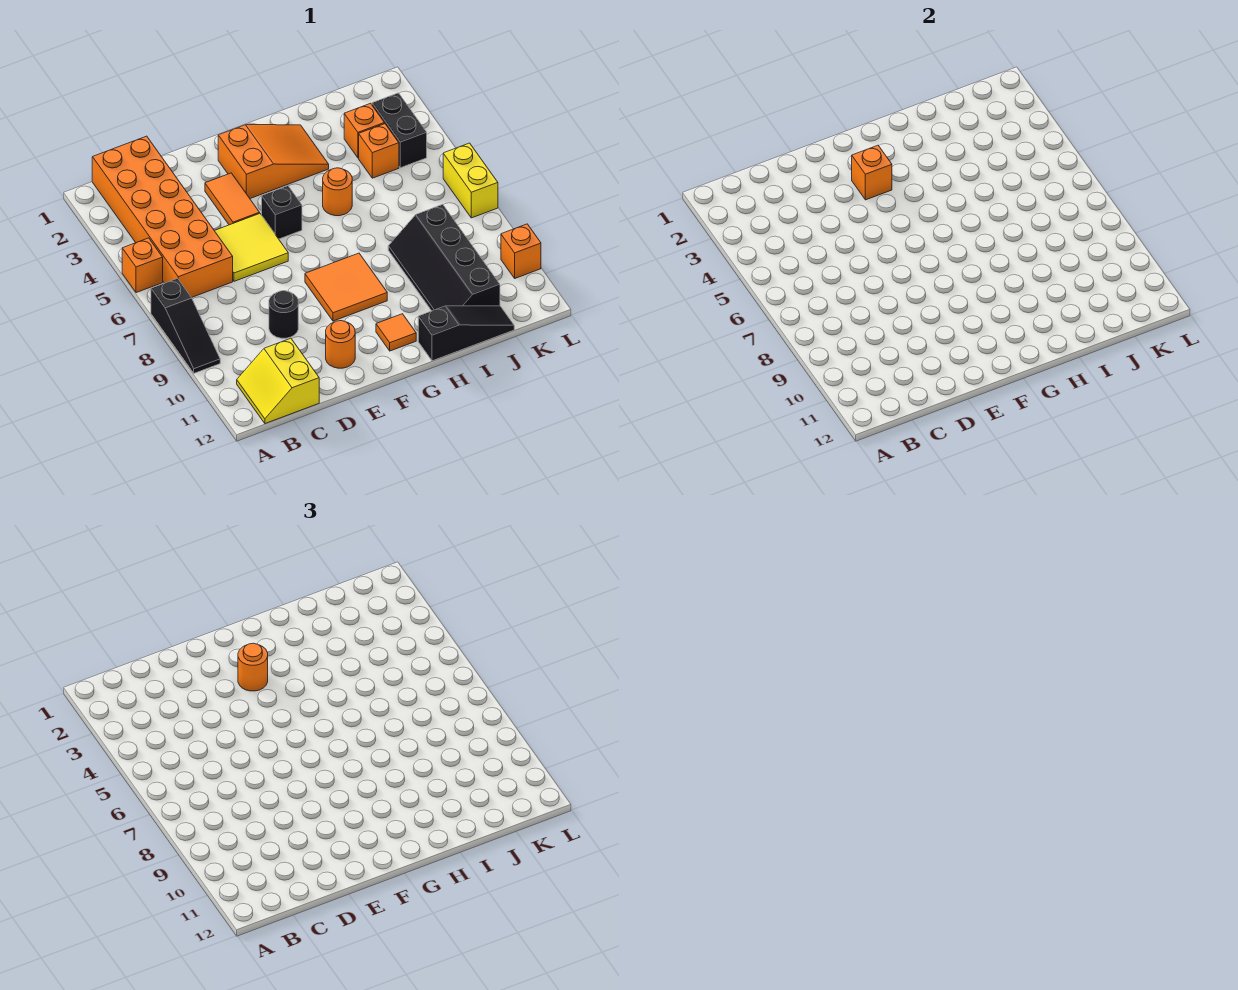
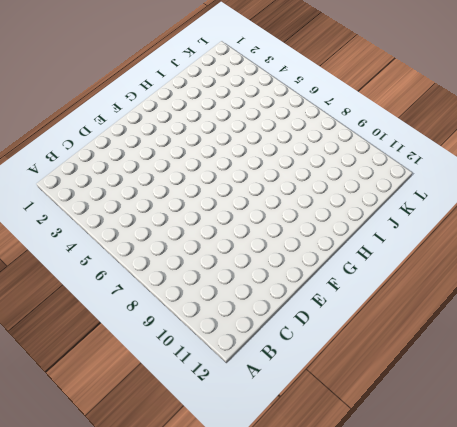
none -> orange brick A5 level 1
none -> black slope A7:A9 level 1 top 7
none -> orange brick B1:C6 level 1

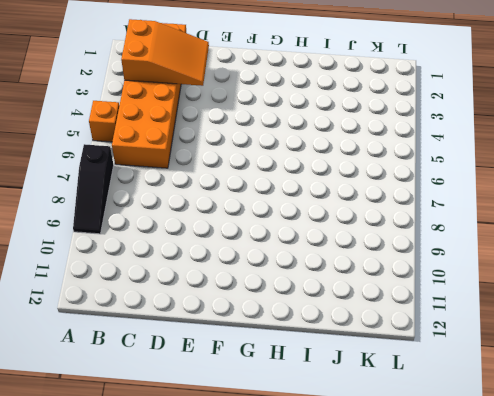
orange slope B2:D3 level 2 top B -> orange slope F2:H3 level 1 top F
none -> yellow slope B11:C12 level 1 top C
none -> yellow tile D5:E6 level 1
none -> black round brick D9 level 1

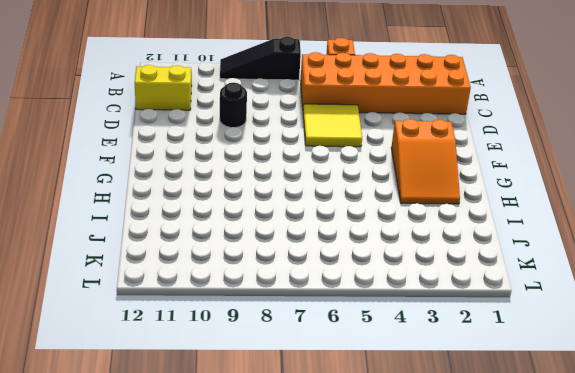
none -> orange tile E3:E4 level 1
none -> orange round brick E11 level 1
none -> black brick F5 level 1

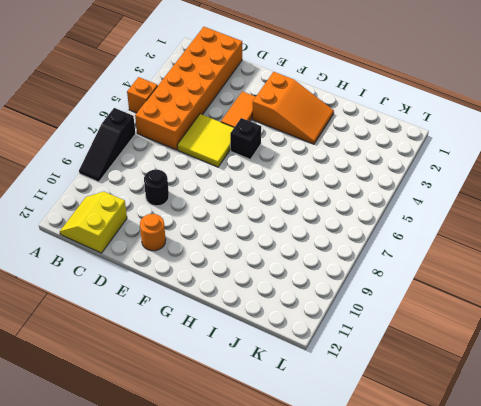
none -> orange tile F8:G9 level 1
none -> orange tile G11 level 1
none -> orange round brick H5 level 1

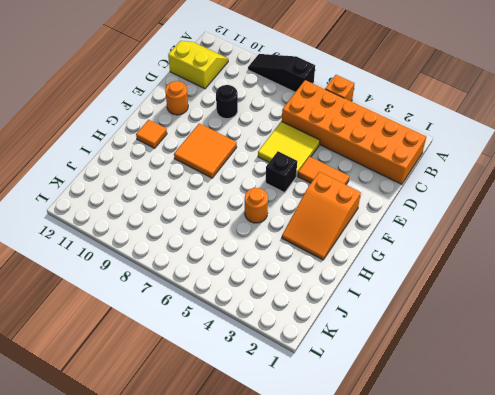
none -> black slope H12:J12 level 1 top H
none -> black slope I8:J11 level 1 top J
none -> orange brick J3 level 1

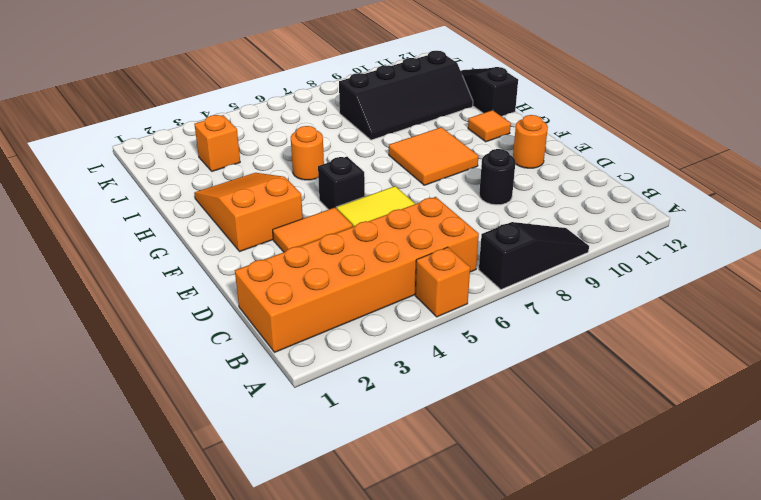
none -> yellow slope B11:C12 level 1 top C
none -> orange brick J4 level 1
none -> black brick K3:K4 level 1

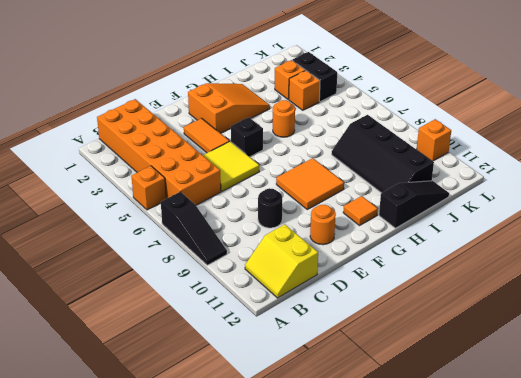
none -> yellow brick L6:L7 level 1
none -> orange brick F3 level 2
none -> orange round brick F3 level 3

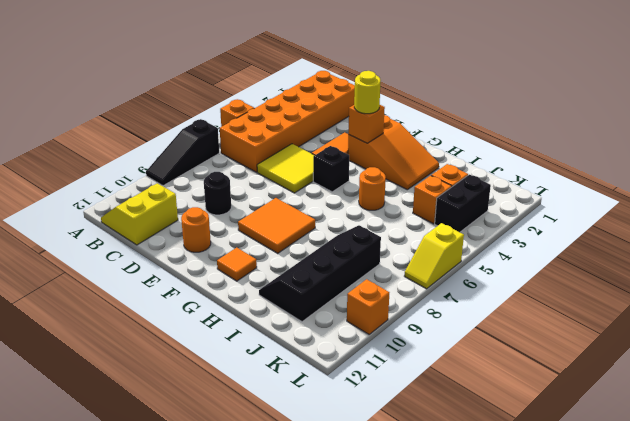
yellow round brick F3 level 3 -> orange round brick F3 level 3
yellow slope L6:L7 level 1 top 6 -> yellow brick L6:L7 level 1
none -> black slope H12:J12 level 1 top H

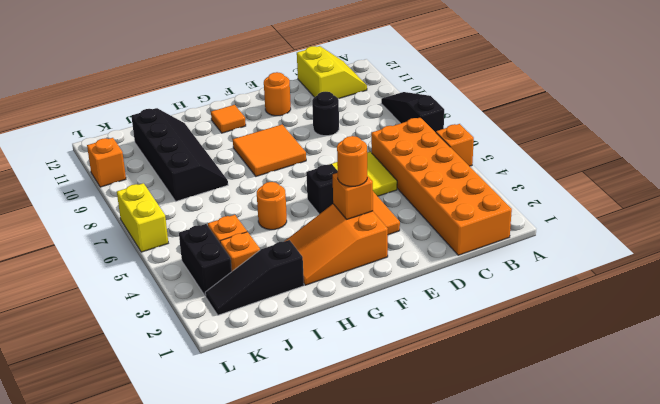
black slope I2:K2 level 1 top I -> black slope H12:J12 level 1 top H

